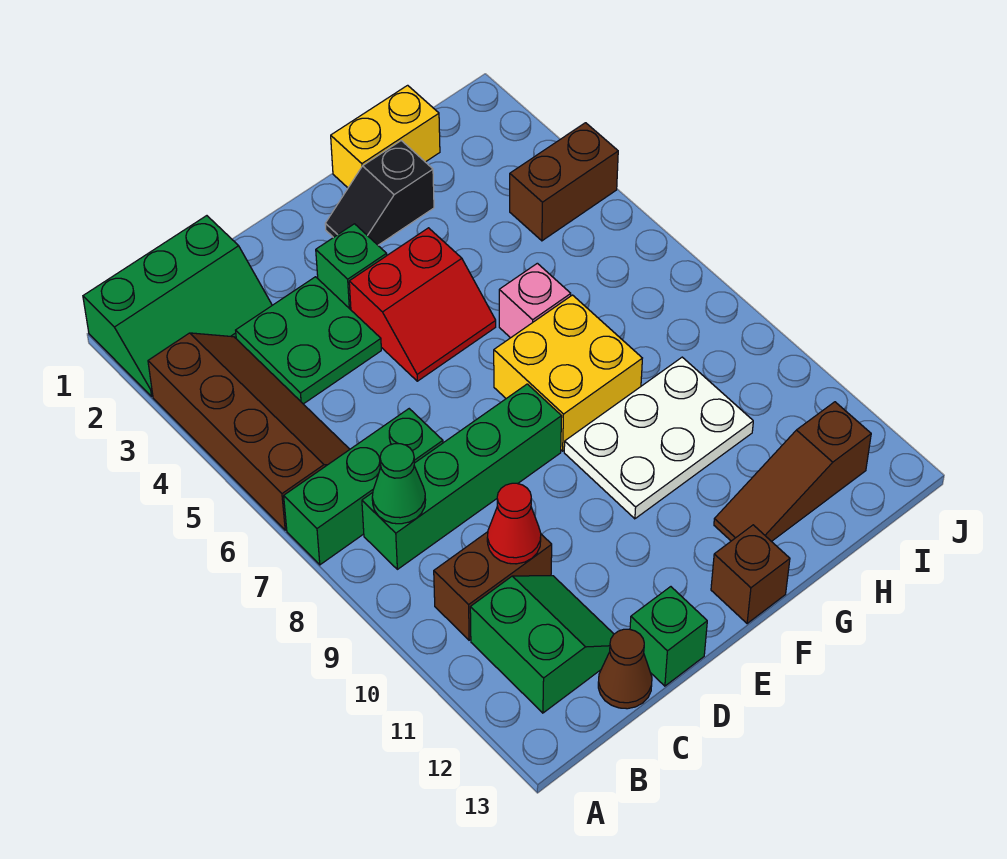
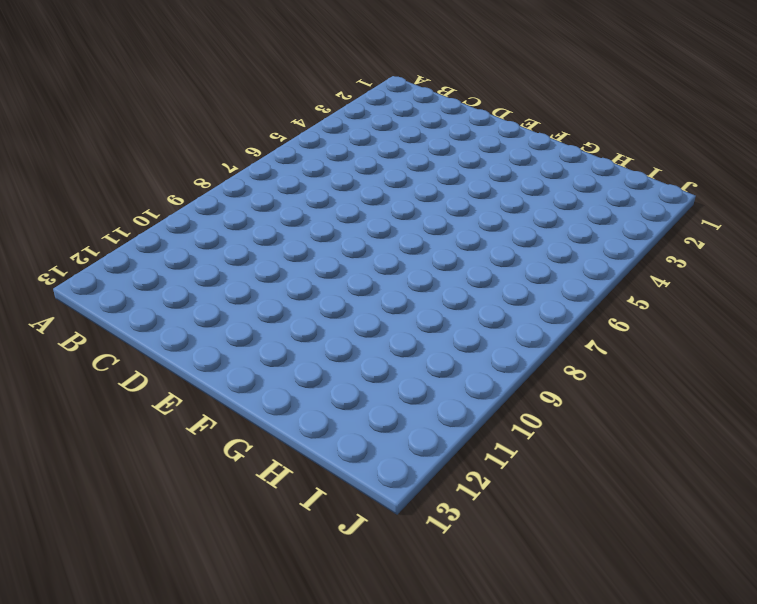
none -> green slope A1:C2 level 1 top 1
none -> brown slope A3:B6 level 1 top A
none -> green brick A7:C7 level 1

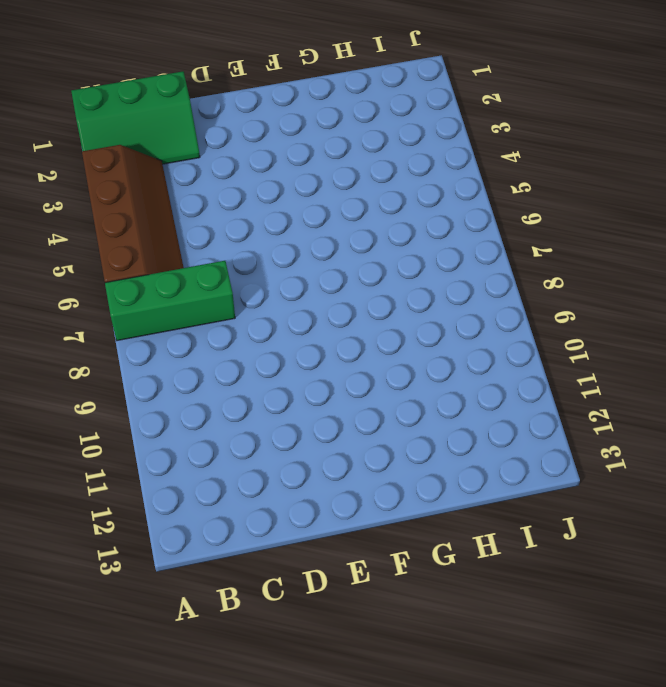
none -> green brick B8:E8 level 1
none -> brown brick B10:C10 level 1
none -> green slope B11:C12 level 1 top B

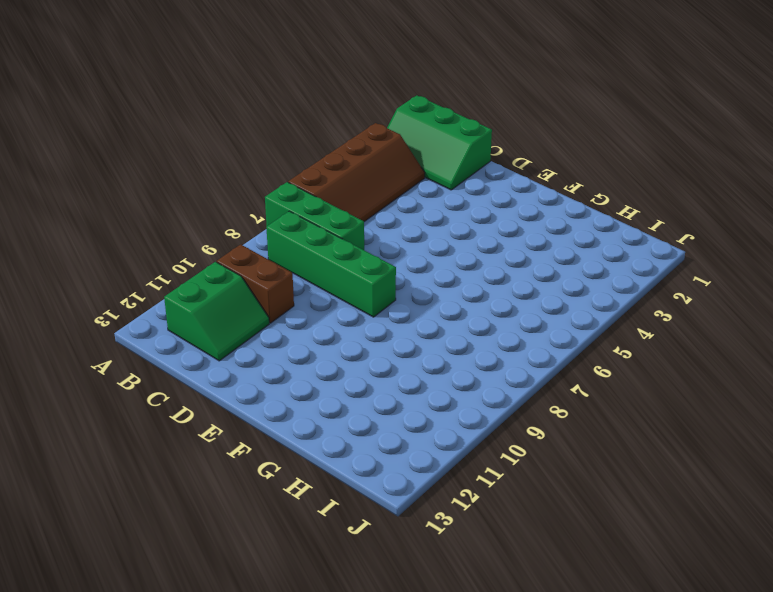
none -> green plate C3:D4 level 1
none -> brown cone C13 level 1
none -> green brick D13 level 1

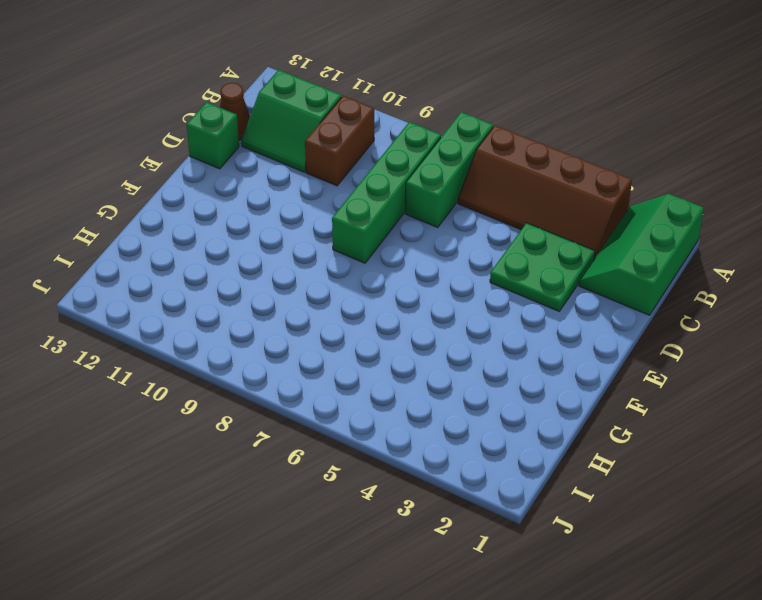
none -> green brick E3 level 1
none -> red slope E4:F5 level 1 top 4
none -> black slope F2:G2 level 1 top G

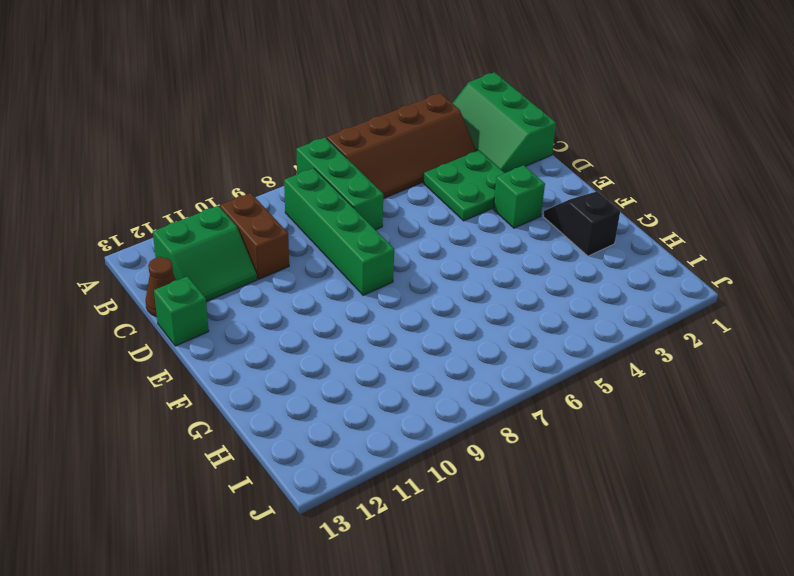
none -> red slope E4:F5 level 1 top 4
none -> yellow brick F7:G8 level 1
none -> white plate F9:H10 level 1

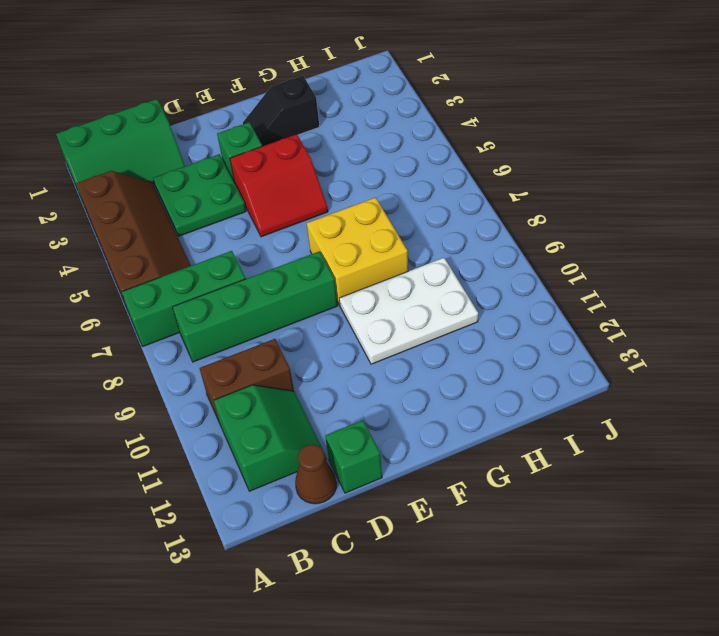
none -> brown brick F13 level 1
none -> yellow brick G1:H1 level 1
none -> pink brick G6 level 1

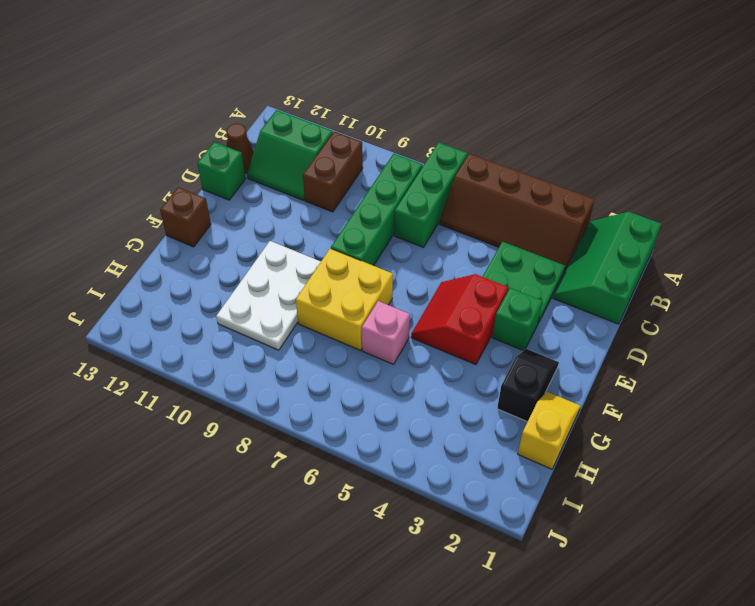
yellow slope G1:H1 level 1 top H -> yellow brick G1:H1 level 1
none -> brown slope G12:I12 level 1 top I
none -> brown brick I4:J4 level 1
none -> green cone B8 level 2

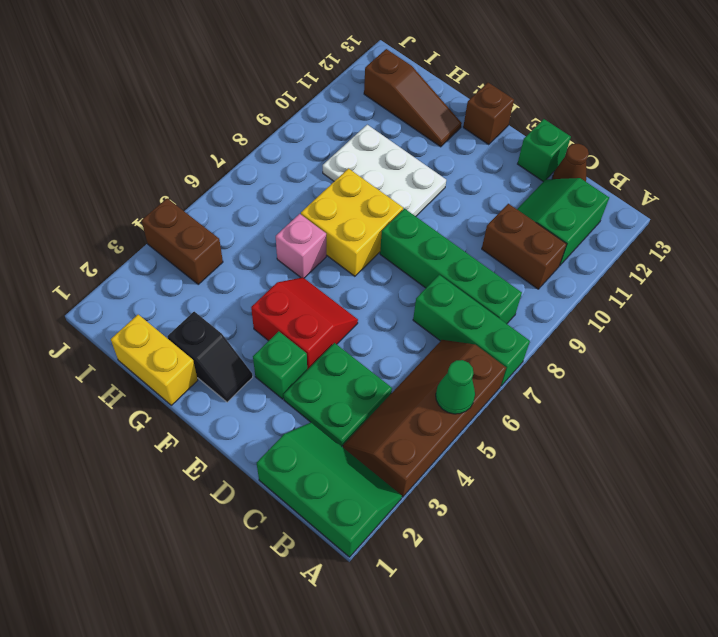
green cone A5 level 2 -> green cone B8 level 2
none -> red cone C10 level 2

